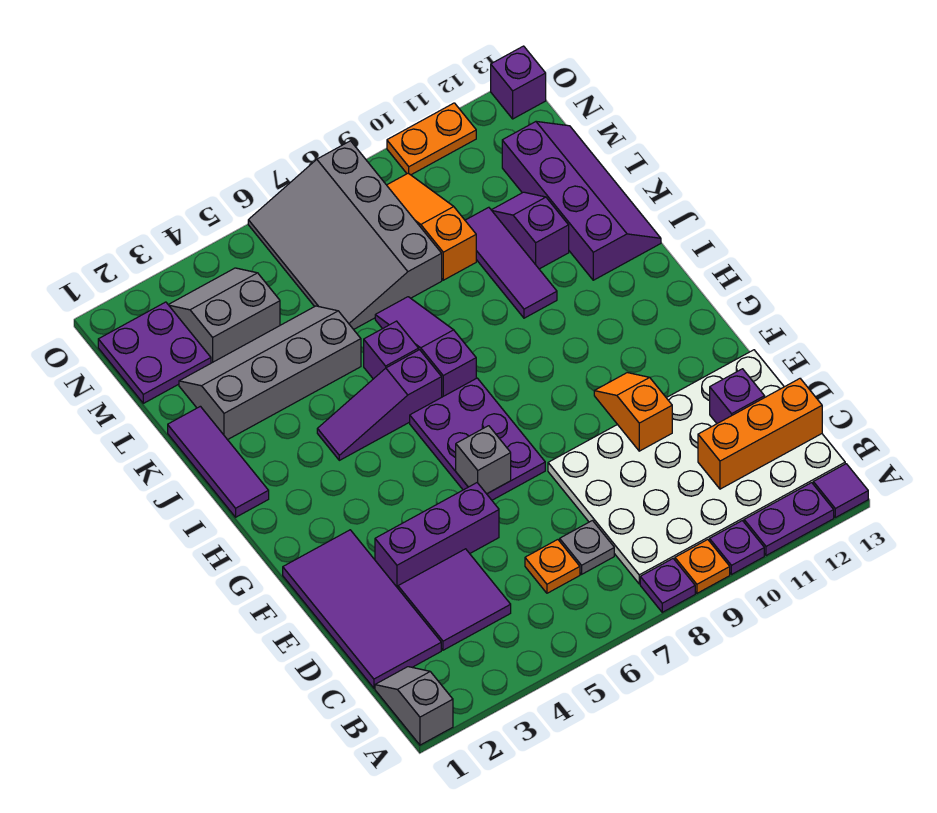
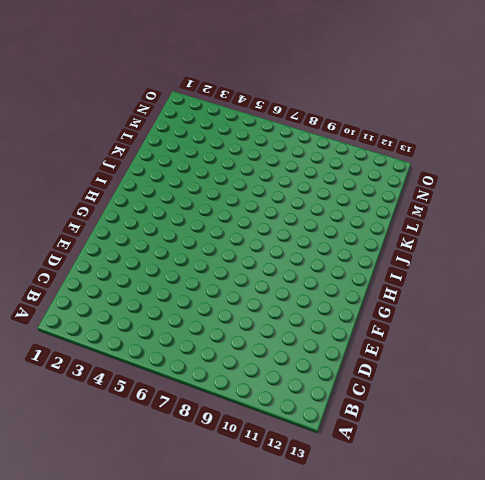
none -> grey slope A1:B1 level 1 top A
none -> purple plate A8 level 1
none -> orange plate A9 level 1
none -> purple plate A10 level 1

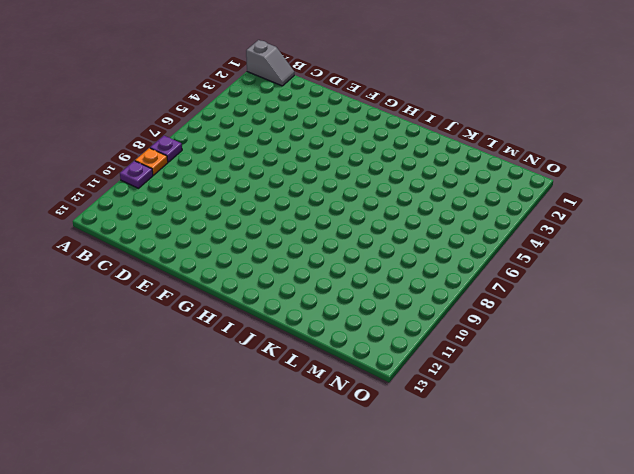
none -> purple plate A11:A12 level 1
none -> purple tile A13 level 1
none -> white plate B8:E13 level 1
none -> purple tile C1:F2 level 1

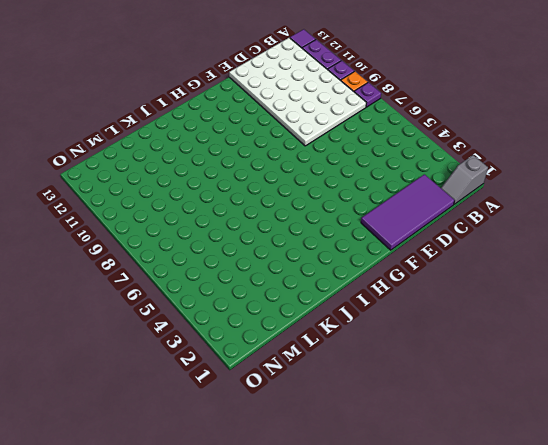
none -> purple tile C3:D4 level 1
none -> orange plate C6 level 1
none -> grey plate C7 level 1
none -> purple brick E3:E5 level 1

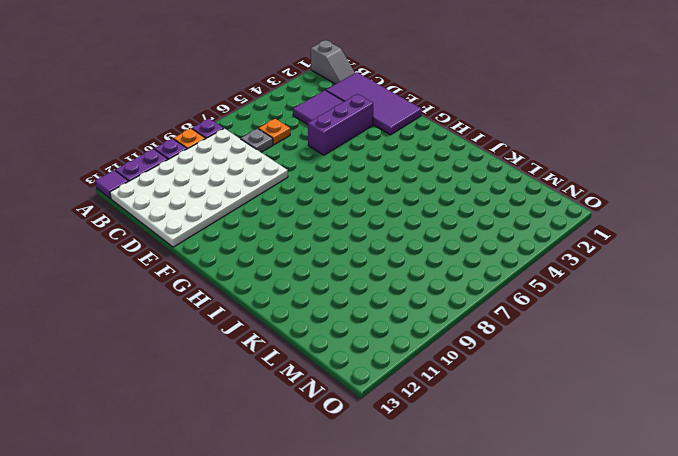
none -> purple plate F6:H7 level 1
none -> purple tile I1:K1 level 1
none -> purple slope I4:I6 level 1 top 6
none -> purple slope I7:K7 level 1 top I

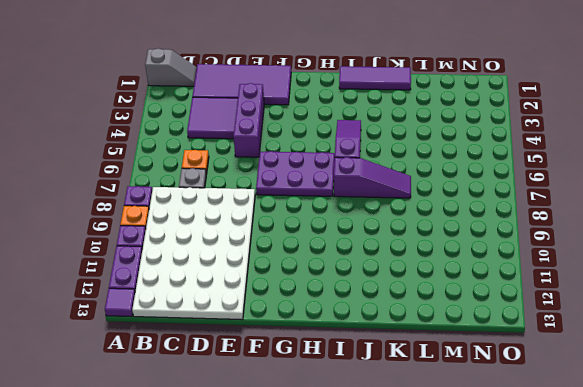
none -> purple brick J6 level 1
none -> purple tile J10:L10 level 1
none -> purple slope J12:M13 level 1 top 12
none -> grey slope K2:L5 level 1 top K

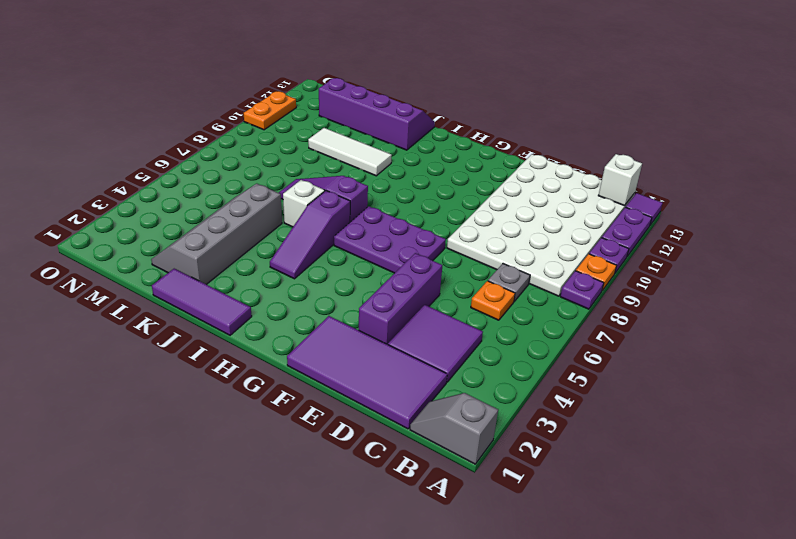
white brick B13 level 2 -> none
white brick J6 level 1 -> purple brick J6 level 1
white tile J10:L10 level 1 -> purple tile J10:L10 level 1
none -> purple slope K11:L11 level 1 top K
none -> grey slope L6:O8 level 1 top 8
none -> orange slope L9:N9 level 1 top L
none -> purple plate M1:N2 level 1

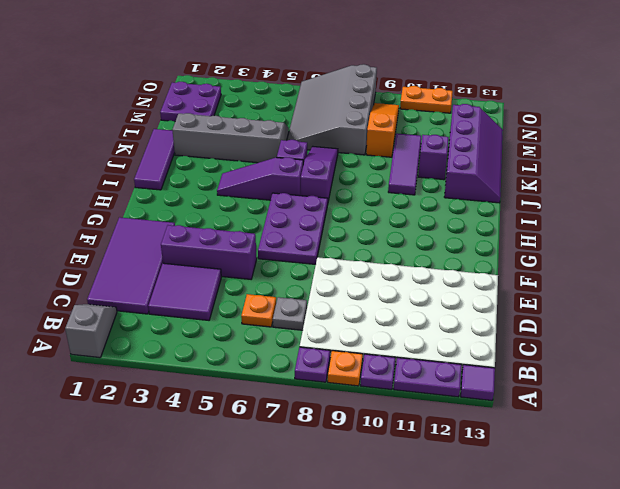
none -> grey slope M3:N4 level 1 top M
none -> purple brick O13 level 1
none -> orange brick C11:C13 level 2
none -> purple brick D12 level 2

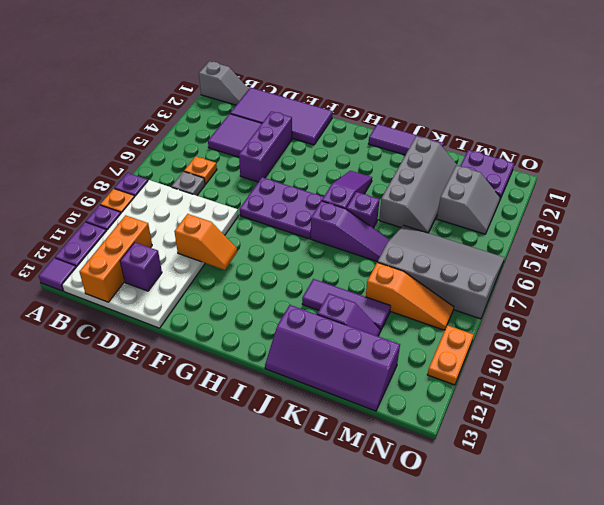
none -> purple brick O13 level 1
none -> grey brick F6 level 2

